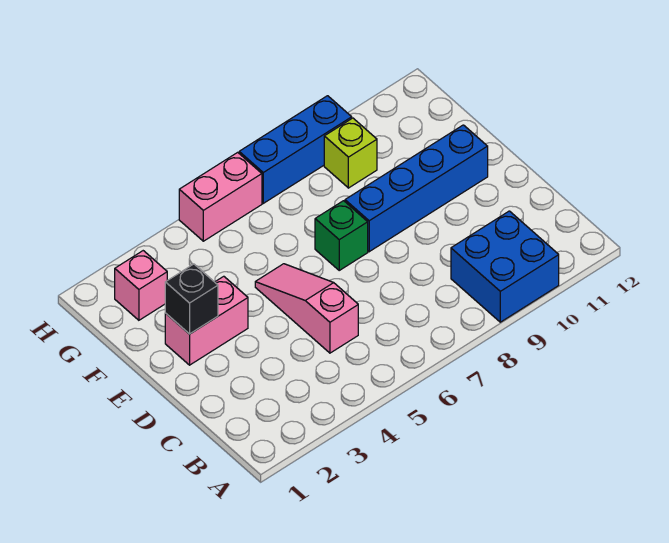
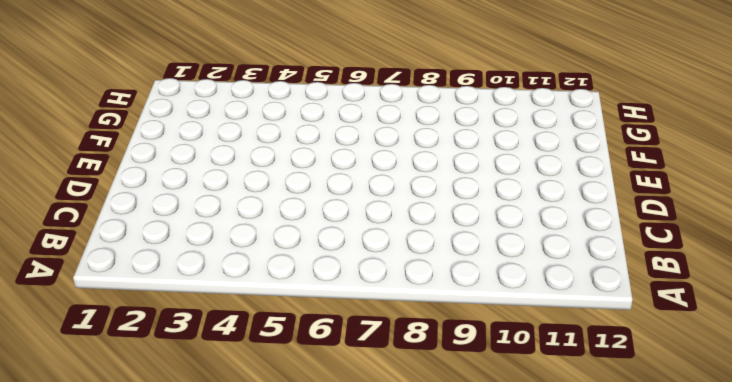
none -> blue brick A9:B10 level 1
none -> pink slope C5:E5 level 1 top C

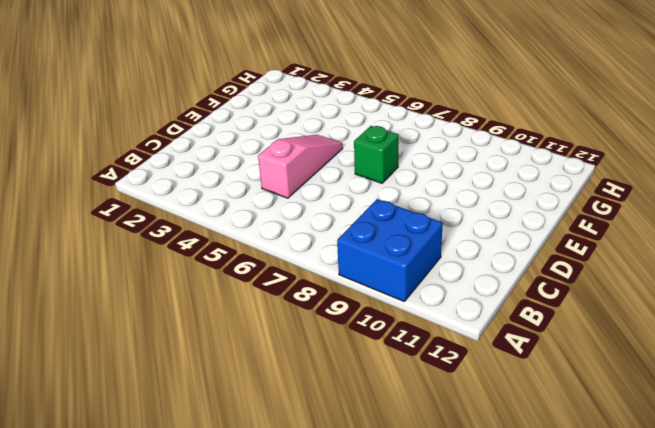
none -> pink brick E2:E3 level 1
none -> blue brick E8:E11 level 1

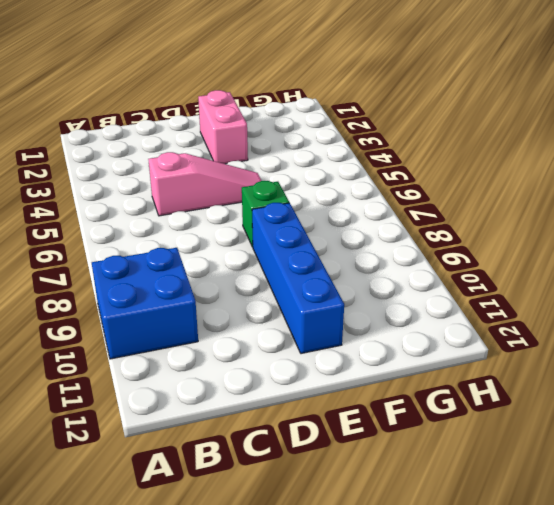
none -> pink brick G2 level 1
none -> lime brick G9 level 1

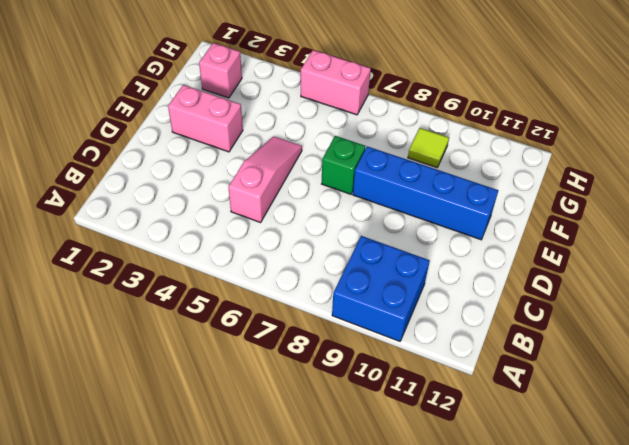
lime tile G9 level 1 -> lime brick G9 level 1
none -> blue brick H7:H9 level 1
none -> black brick E2 level 2

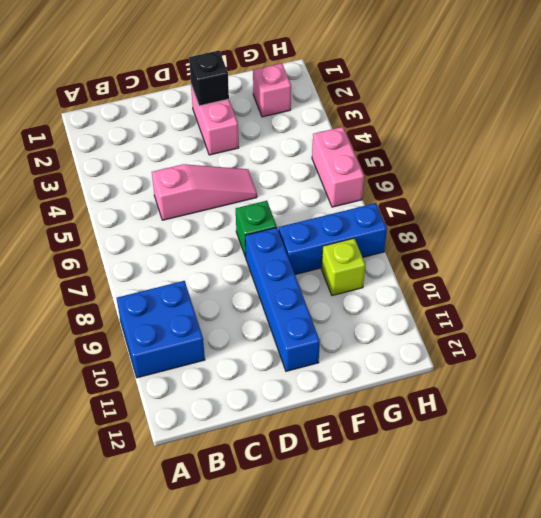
blue brick F8:H8 level 1 -> blue brick H7:H9 level 1

